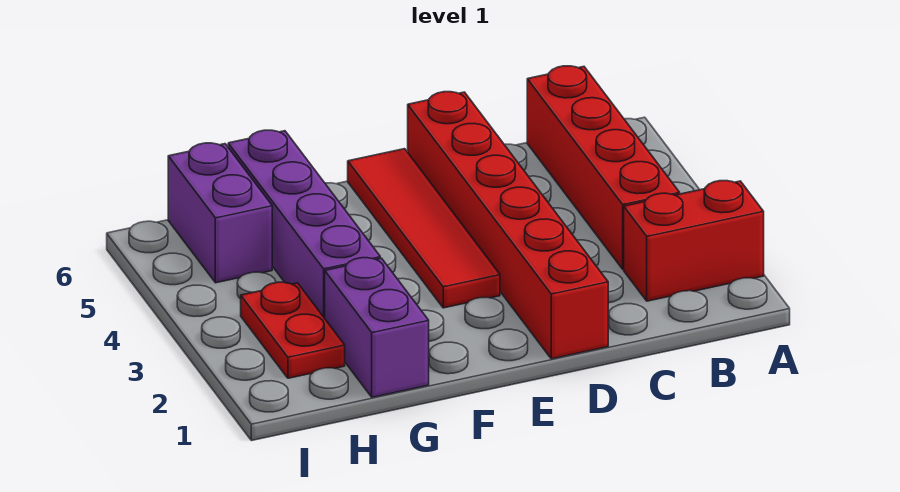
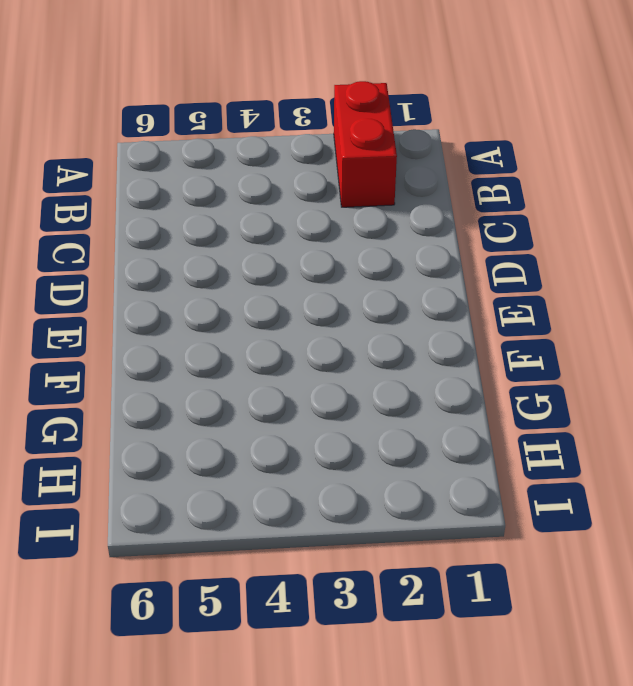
none -> red brick B3:B6 level 1
none -> red brick D1:D6 level 1

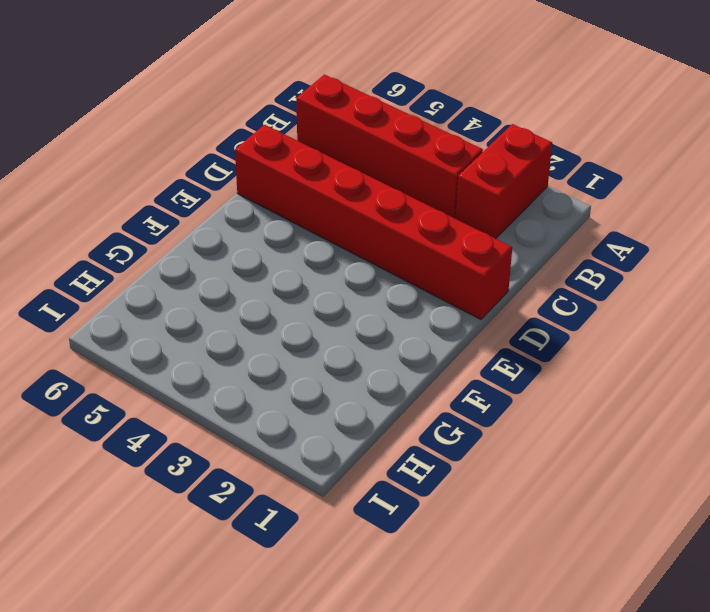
none -> red tile E3:E6 level 1
none -> purple brick G1:G2 level 1

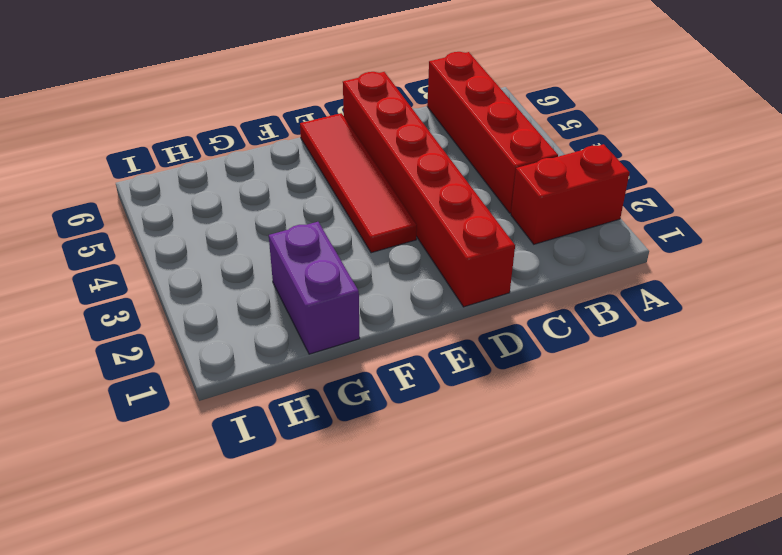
none -> purple brick G3:G6 level 1
none -> red plate H2:H3 level 1

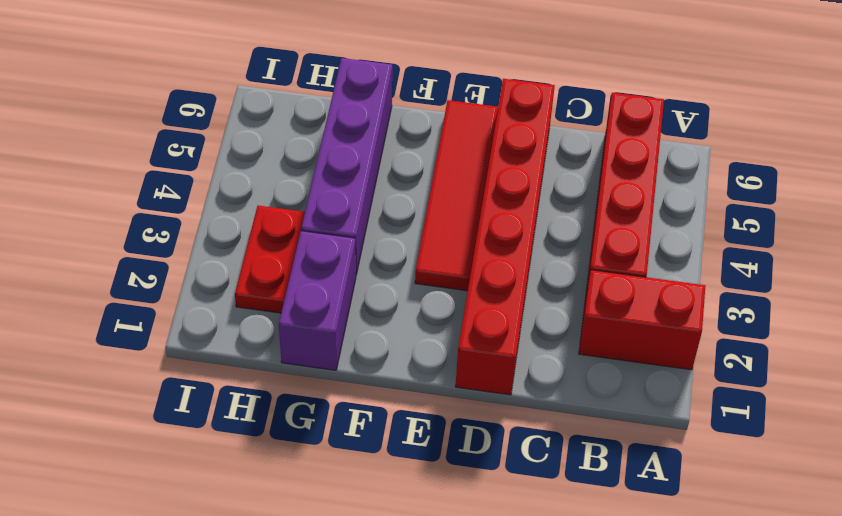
none -> purple brick H5:H6 level 1

